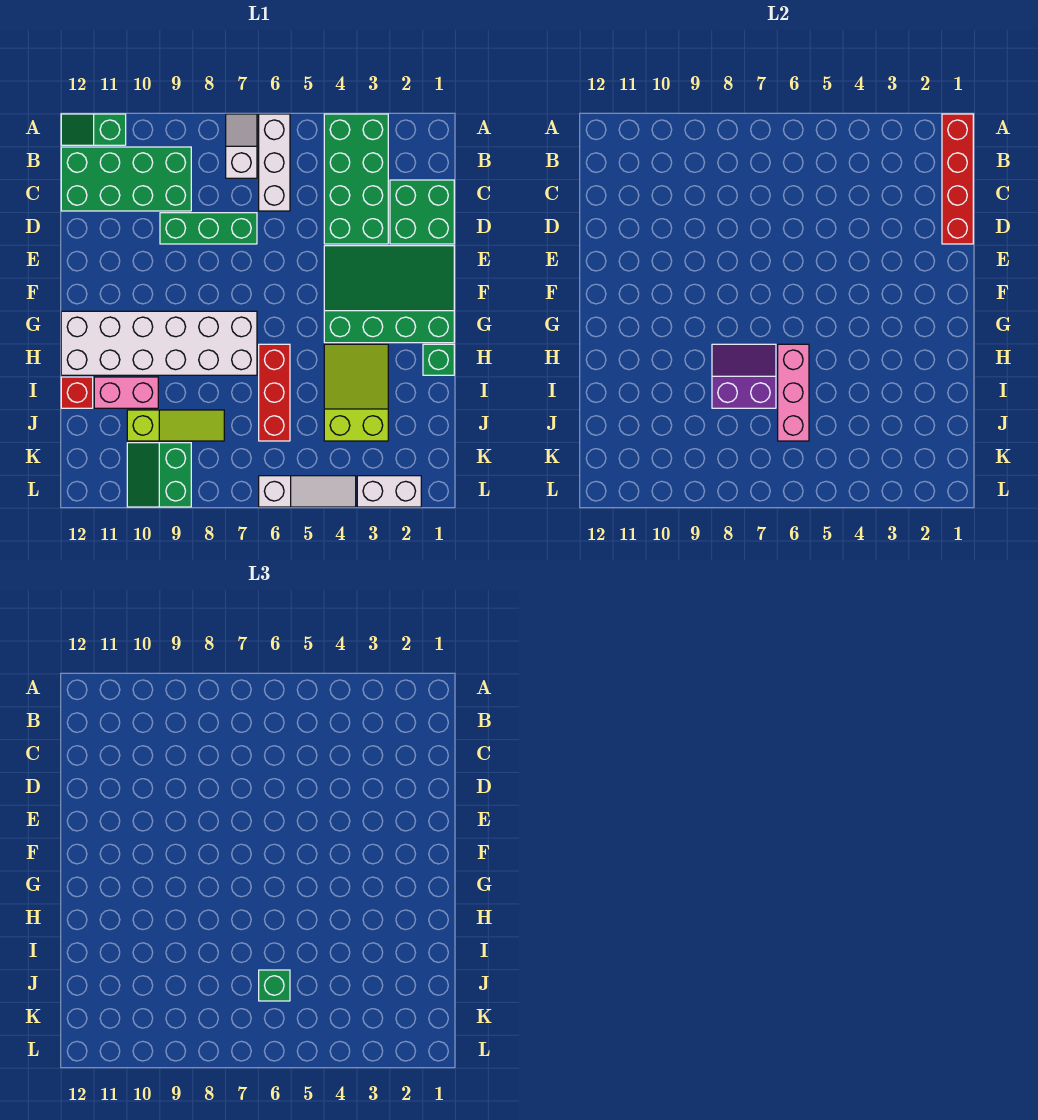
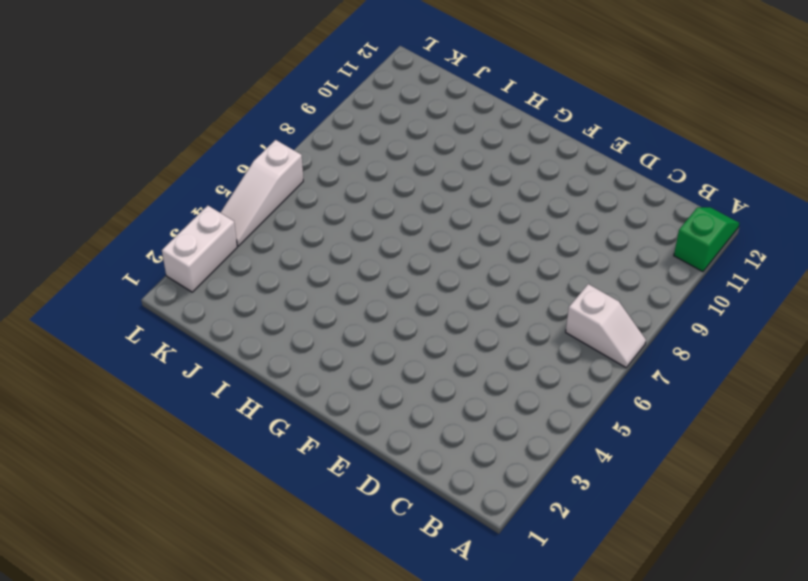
none -> green brick A3:D4 level 1
none -> white brick A6:C6 level 1
none -> green brick B9:C12 level 1

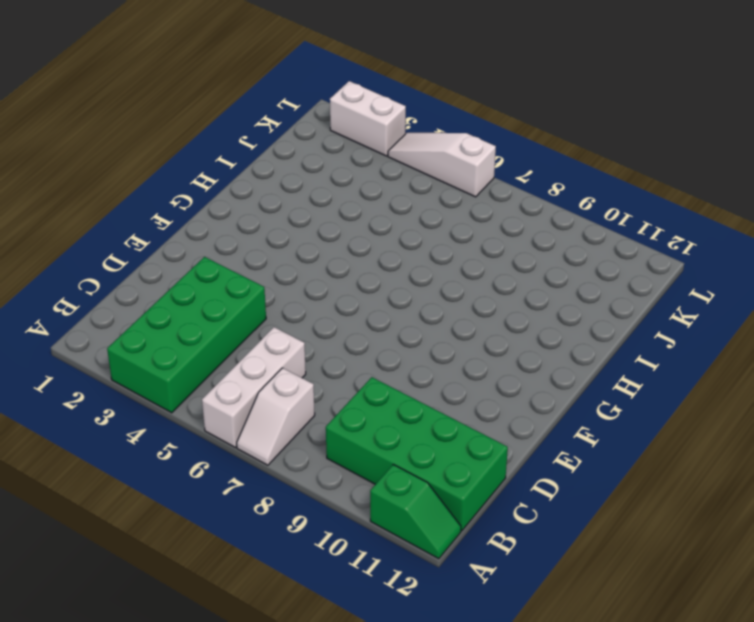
none -> green brick C1:D2 level 1
none -> green brick D7:D9 level 1
none -> green slope E1:G4 level 1 top G

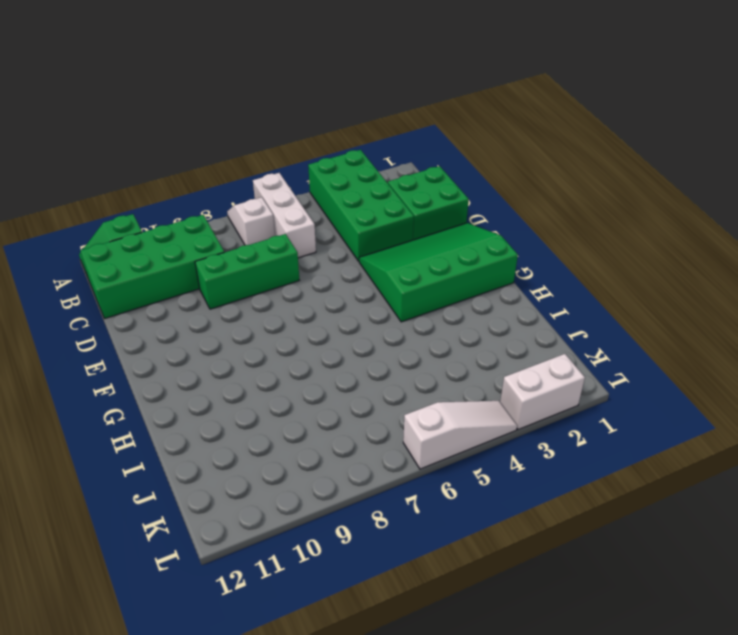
none -> white brick G7:H12 level 1
none -> green brick H1 level 1
none -> lime slope H3:J4 level 1 top J

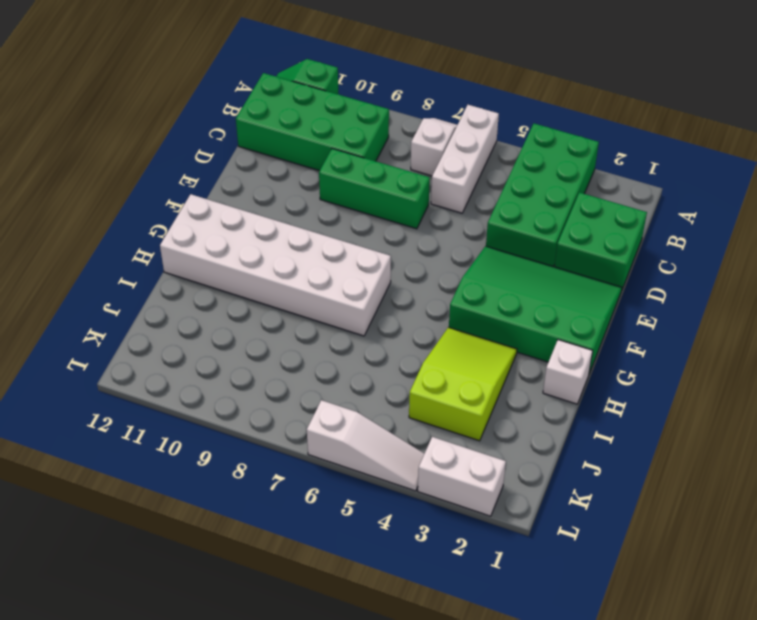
white brick H1 level 1 -> green brick H1 level 1
none -> red brick H6:J6 level 1
none -> pink brick I10:I11 level 1
none -> red brick I12 level 1

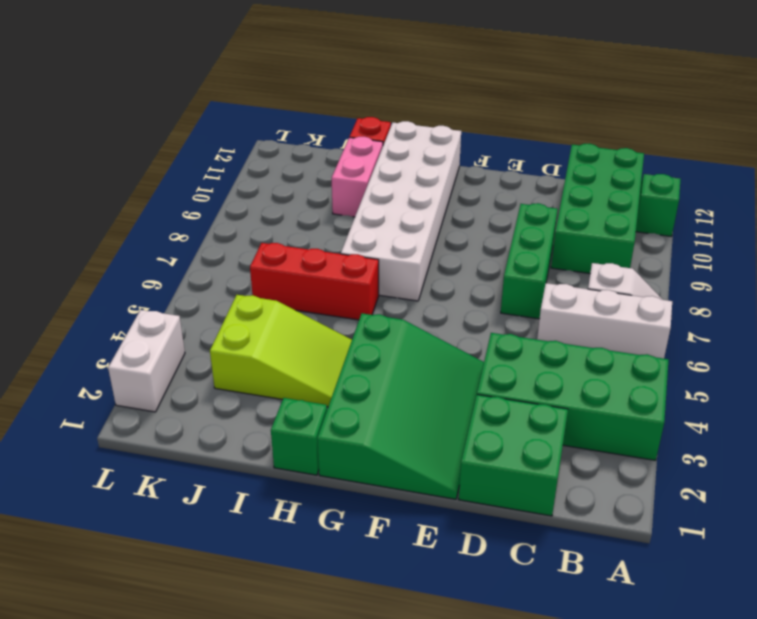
none -> lime slope J8:J10 level 1 top 10
none -> green slope K9:L10 level 1 top 9
none -> white slope L4:L6 level 1 top 6

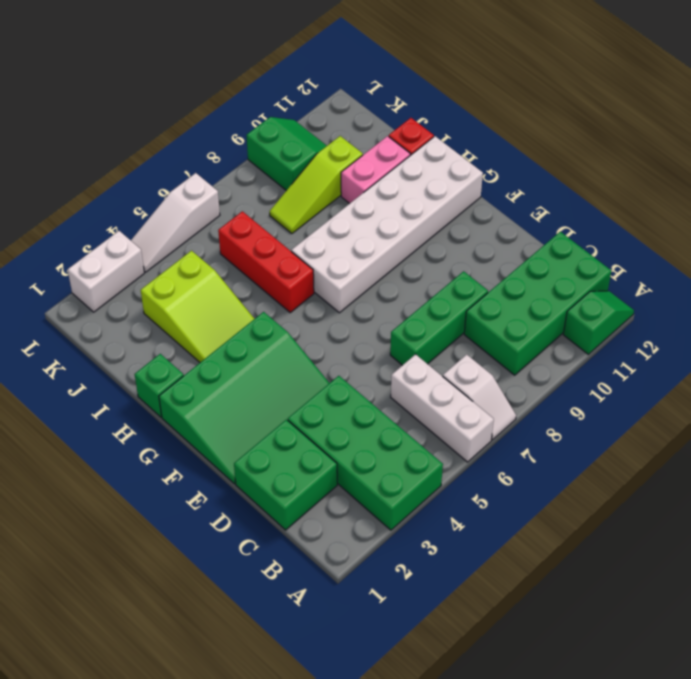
none -> red brick A1:D1 level 2
none -> pink brick H6:J6 level 2
none -> purple slope H7:I8 level 2 top I

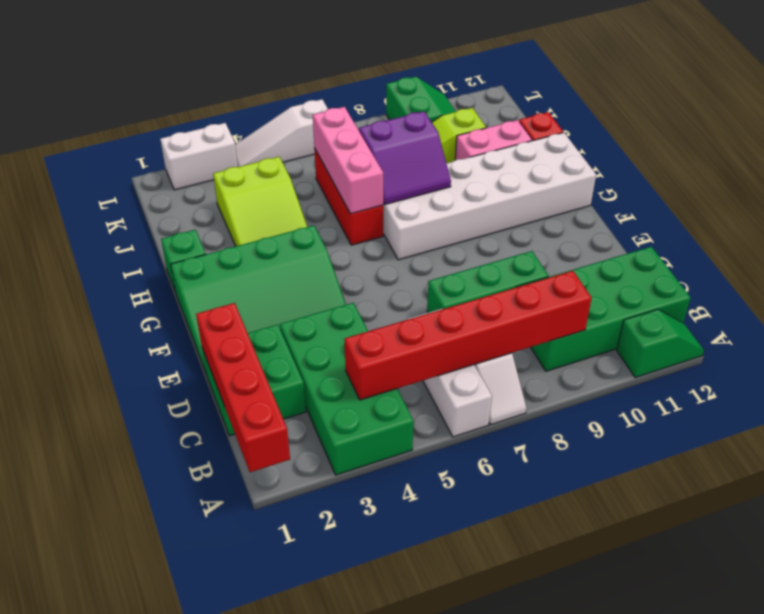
red brick B4:B9 level 2 -> none
none -> green brick J6 level 3

